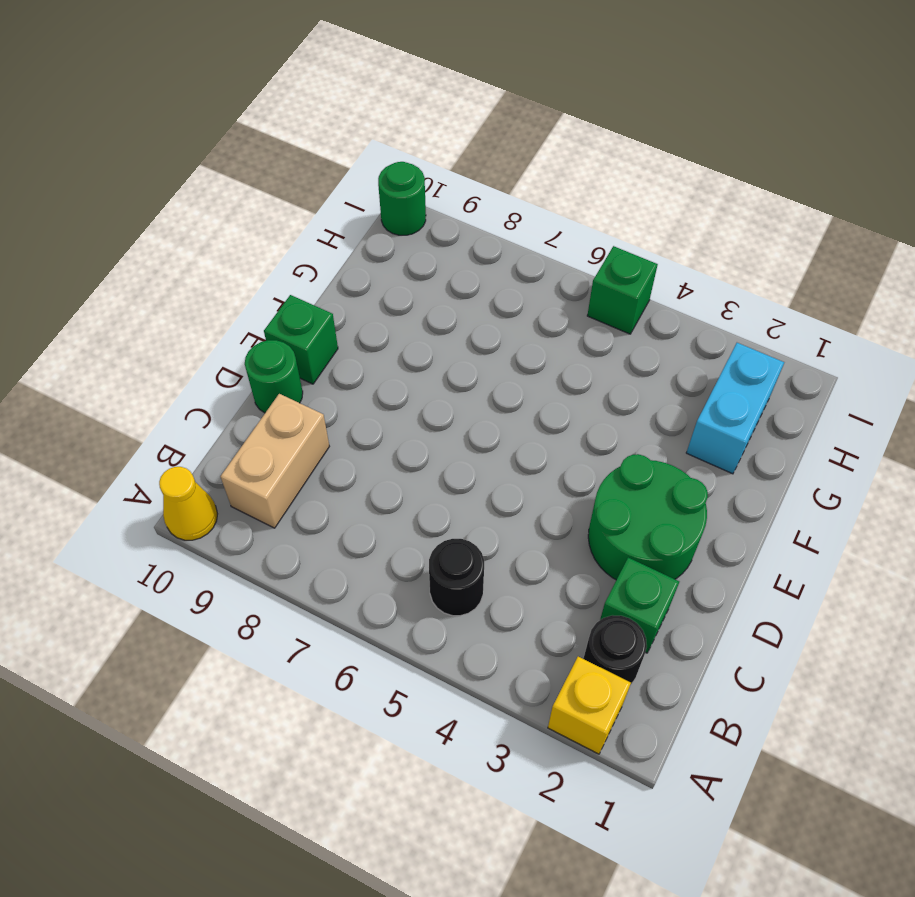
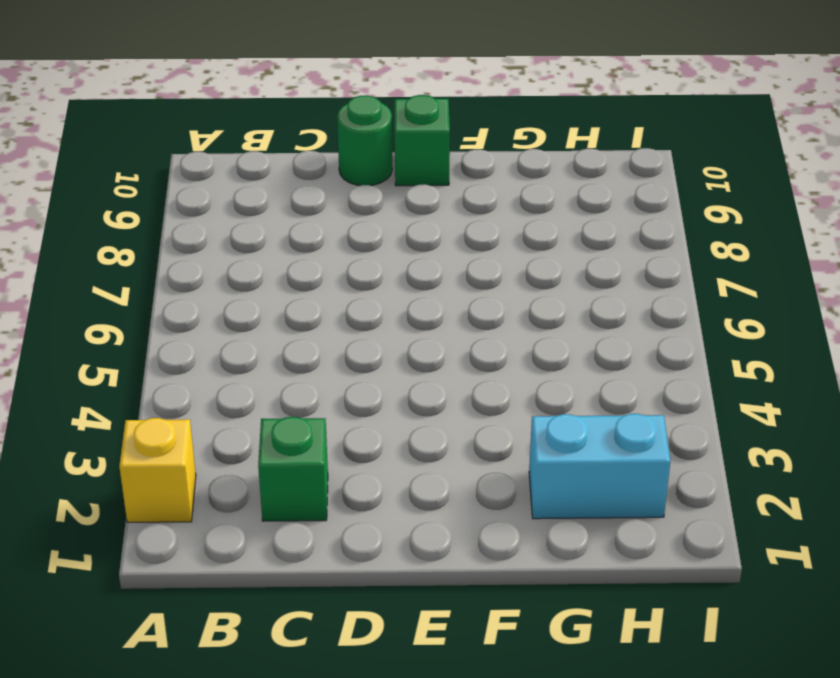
none -> yellow cone A10 level 1
none -> black round brick B2 level 1
none -> black round brick B5 level 1

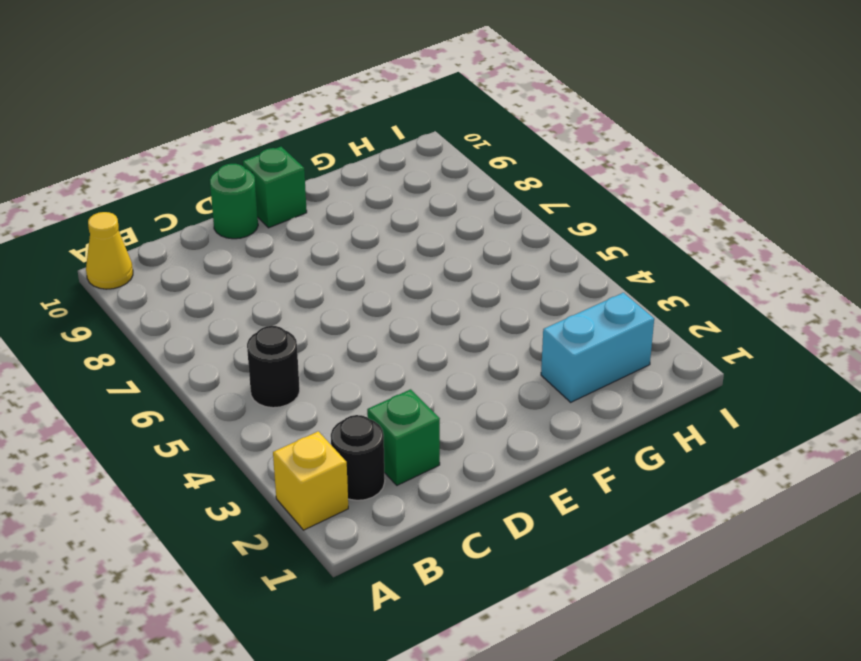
none -> tan brick B9:C9 level 1
none -> green round brick D2:E3 level 1
none -> green brick I5 level 1

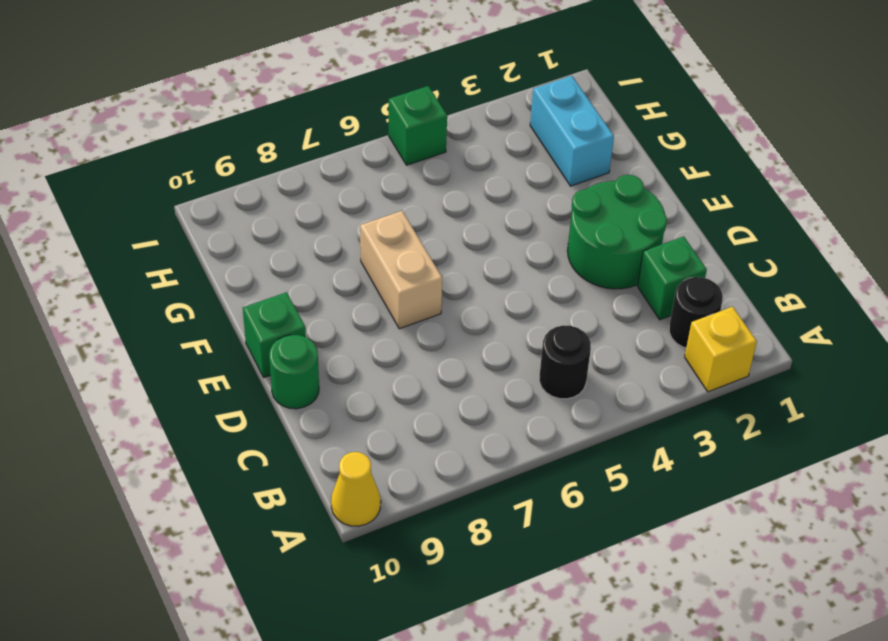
tan brick E7:F7 level 1 -> tan brick B9:C9 level 1
none -> green round brick I10 level 1

